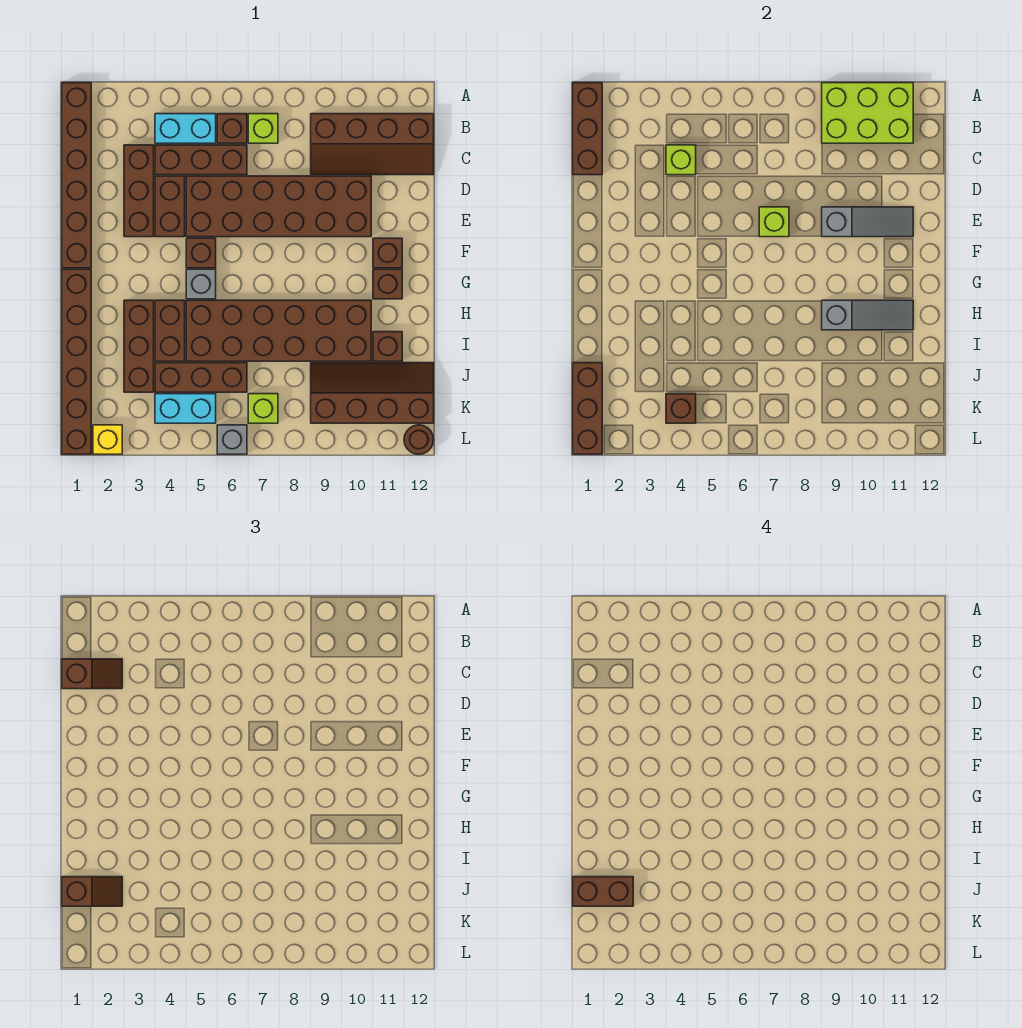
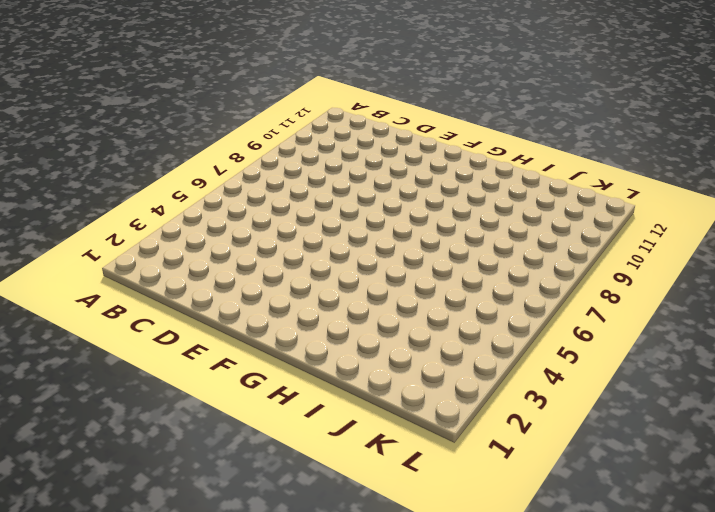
none -> brown brick A1:F1 level 1
none -> cyan brick B4:B5 level 1
none -> brown brick B6 level 1
none -> lime brick B7 level 1

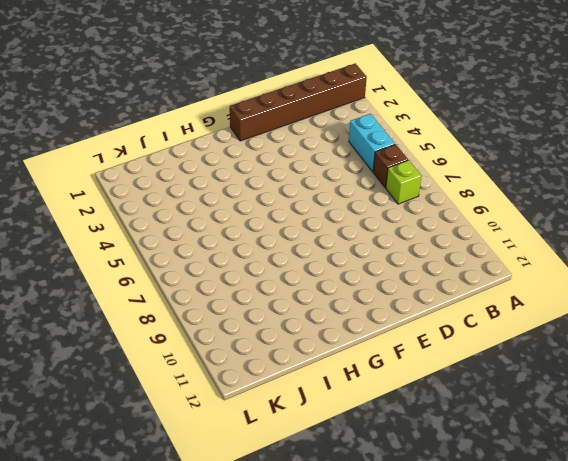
none -> brown slope B9:C12 level 1 top B
none -> brown brick C3:E3 level 1
none -> brown brick C4:C6 level 1
none -> brown brick D4:E4 level 1

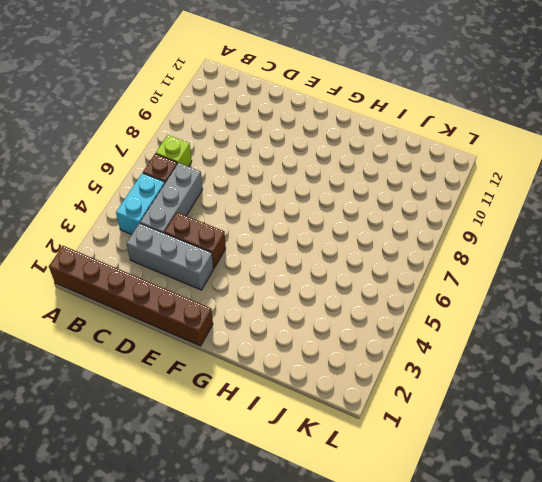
grey brick C3:E3 level 1 -> brown brick C3:E3 level 1
grey brick C4:C6 level 1 -> brown brick C4:C6 level 1
none -> brown slope B9:C12 level 1 top B
none -> brown brick D5:E10 level 1
none -> brown brick F5 level 1
none -> brown brick F11 level 1

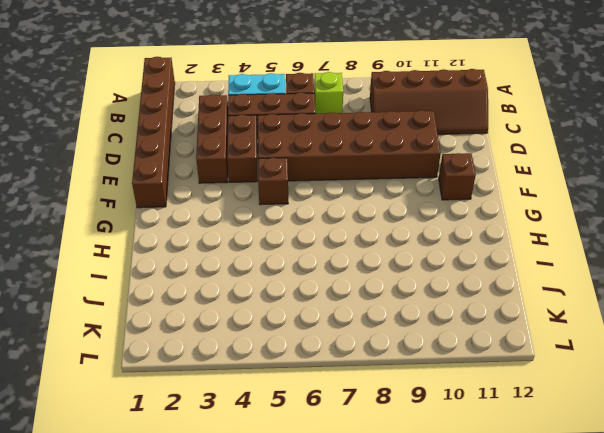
none -> brown brick G1:L1 level 1
none -> grey brick G5 level 1
none -> brown brick G11 level 1
none -> brown brick H3:J3 level 1

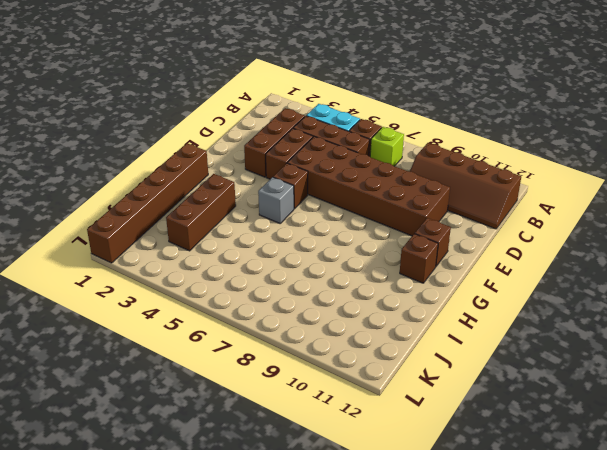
none -> brown brick A1:F1 level 1
none -> brown brick H4:I4 level 1
none -> brown brick H5:I10 level 1
none -> brown brick I11 level 1

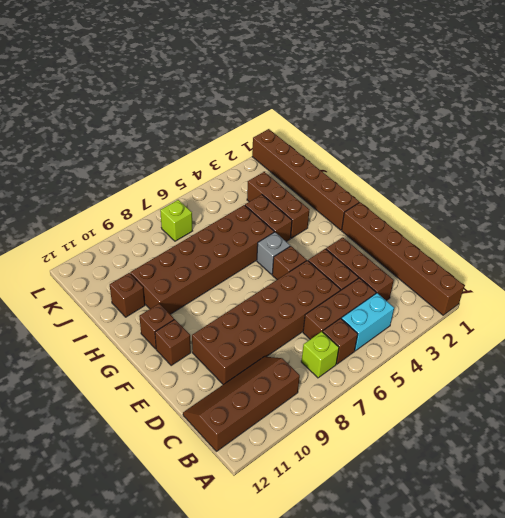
none -> brown brick J4:J6 level 1
none -> brown slope J9:K12 level 1 top K
none -> cyan brick K4:K5 level 1
none -> yellow brick L2 level 1

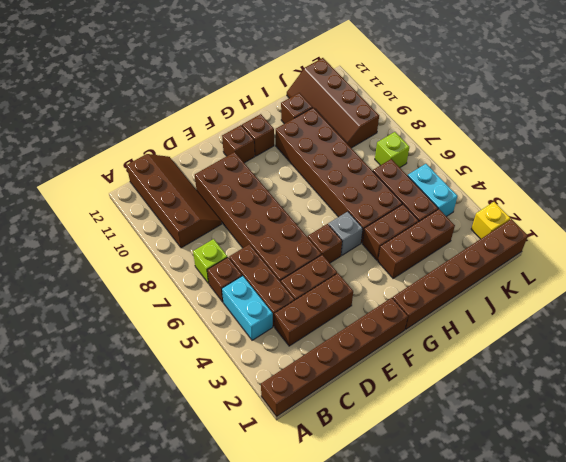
none -> grey brick L6 level 1
none -> brown round brick L12 level 1
none -> brown brick A1:C1 level 2
none -> lime brick A9:B11 level 2

